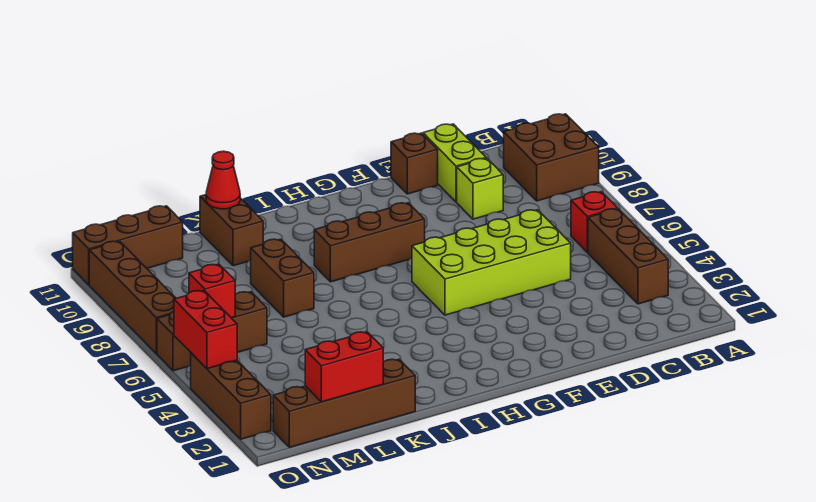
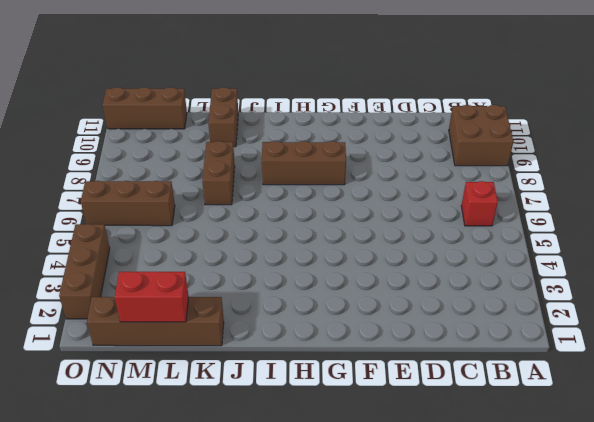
none -> brown brick B3:B5 level 1
none -> lime brick D5:G6 level 1
none -> lime brick D9 level 1

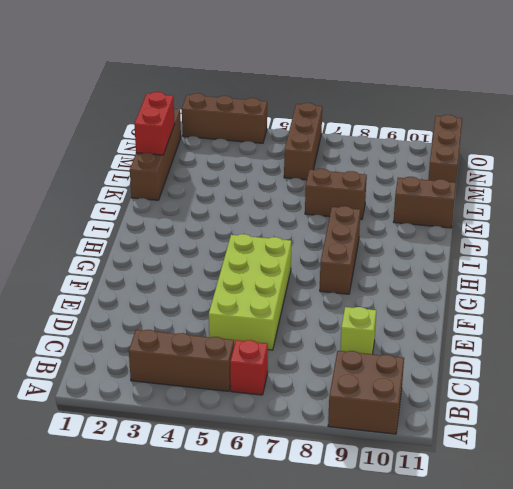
none -> lime brick D10:D11 level 1
none -> brown brick E11 level 1
none -> brown brick O7:O10 level 1

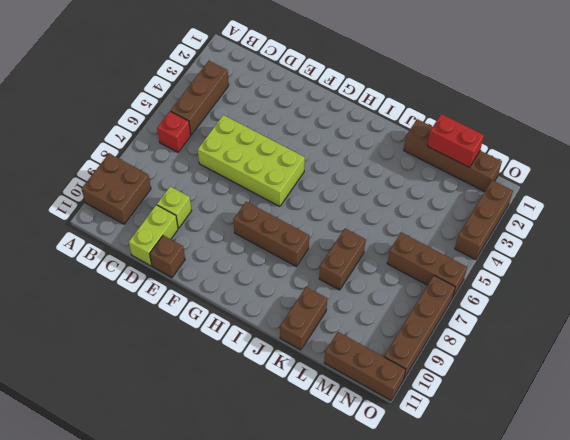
none -> red cone K11 level 2
none -> red brick N6 level 2
none -> red brick O4:O5 level 2

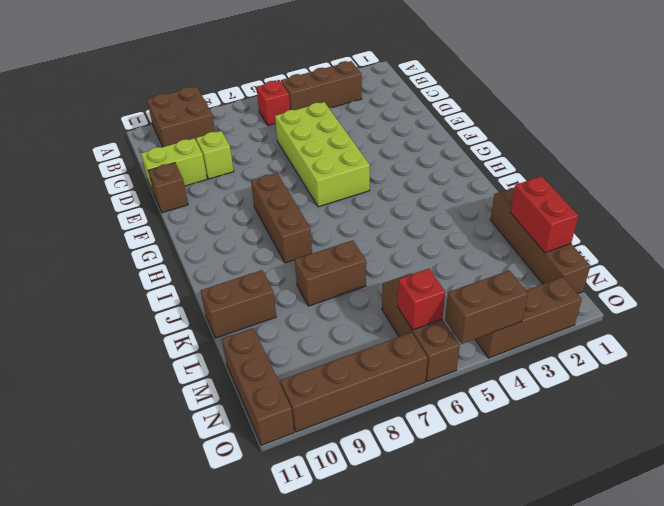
brown brick O4:O5 level 2 -> red brick O4:O5 level 2
none -> red cone K11 level 2

